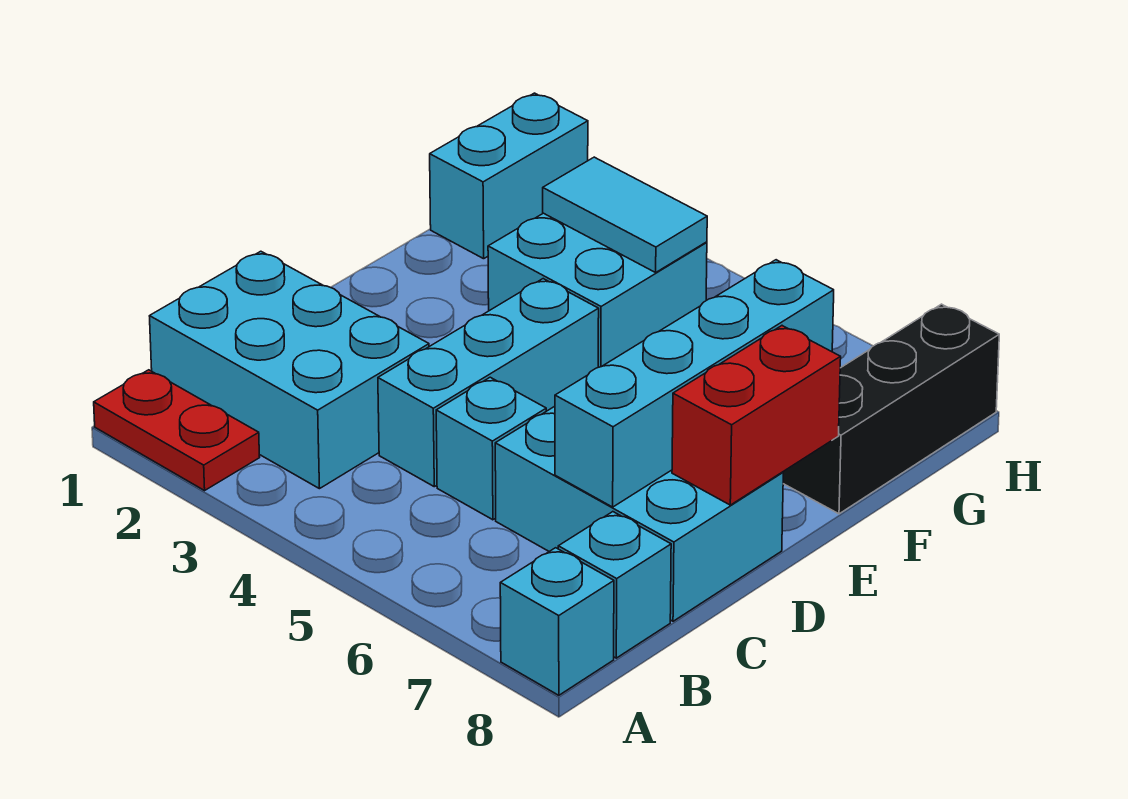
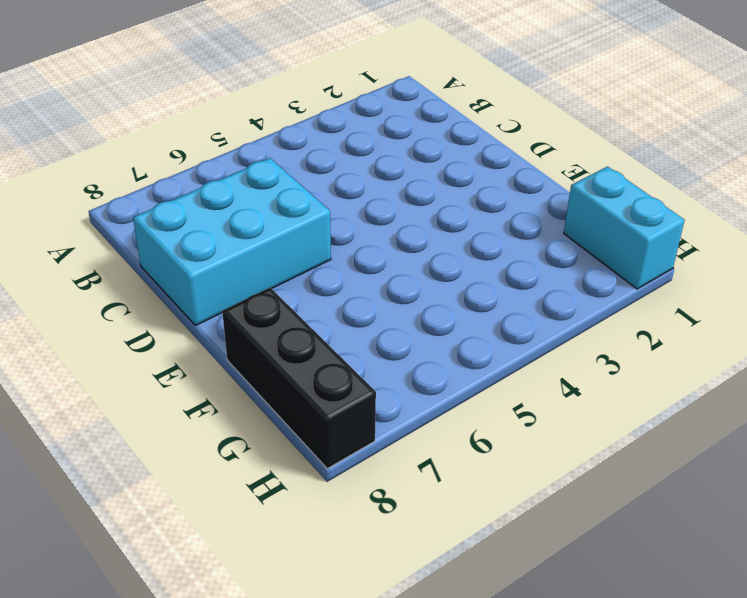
none -> red plate A1:A2 level 1
none -> cyan brick A8 level 1
none -> cyan brick B1:C3 level 1

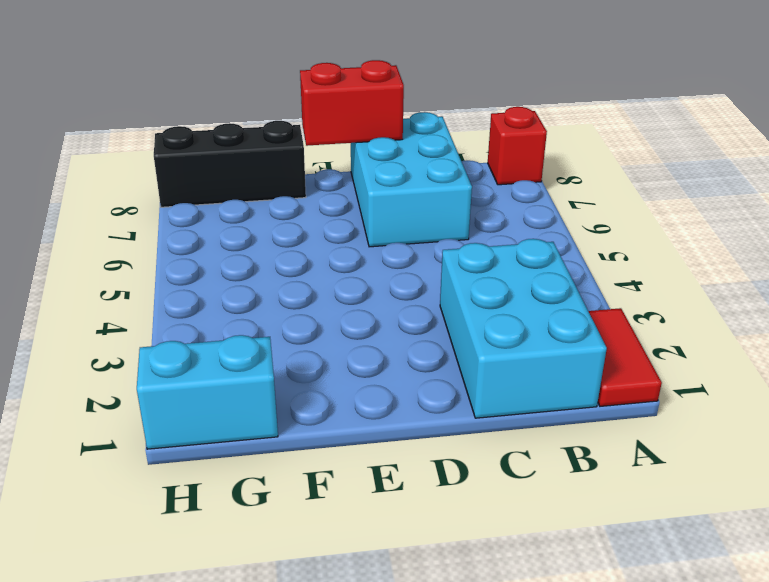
red tile A1:A2 level 1 -> red plate A1:A2 level 1
red brick A8 level 1 -> cyan brick A8 level 1
none -> cyan brick B8 level 1
none -> cyan brick C4:E4 level 1
none -> cyan brick C5 level 1

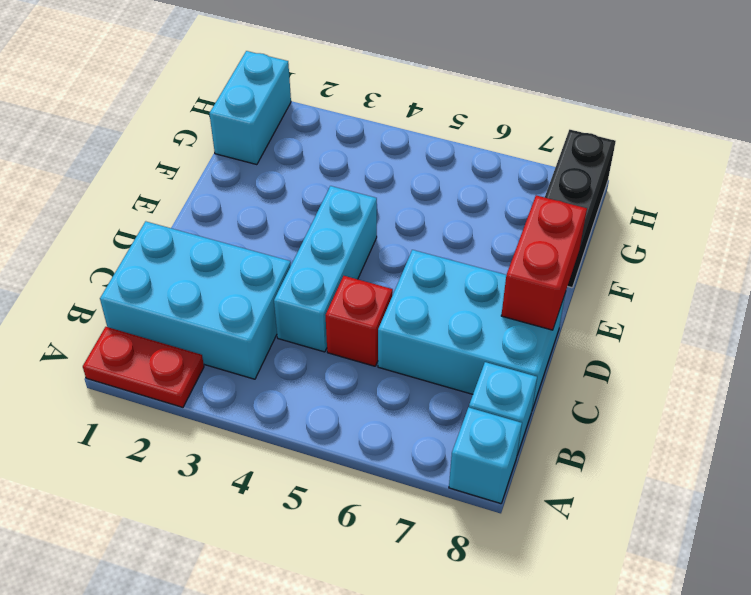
red brick C5 level 1 -> cyan brick C5 level 1
none -> cyan brick F3:G4 level 1
none -> cyan brick C7:F7 level 2
none -> cyan tile G3:G4 level 2

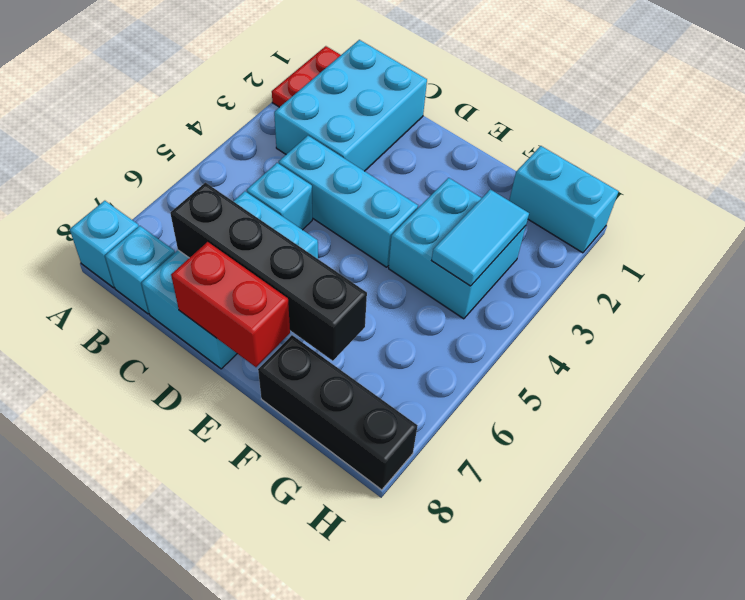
black brick C7:F7 level 2 -> cyan brick C7:F7 level 2

